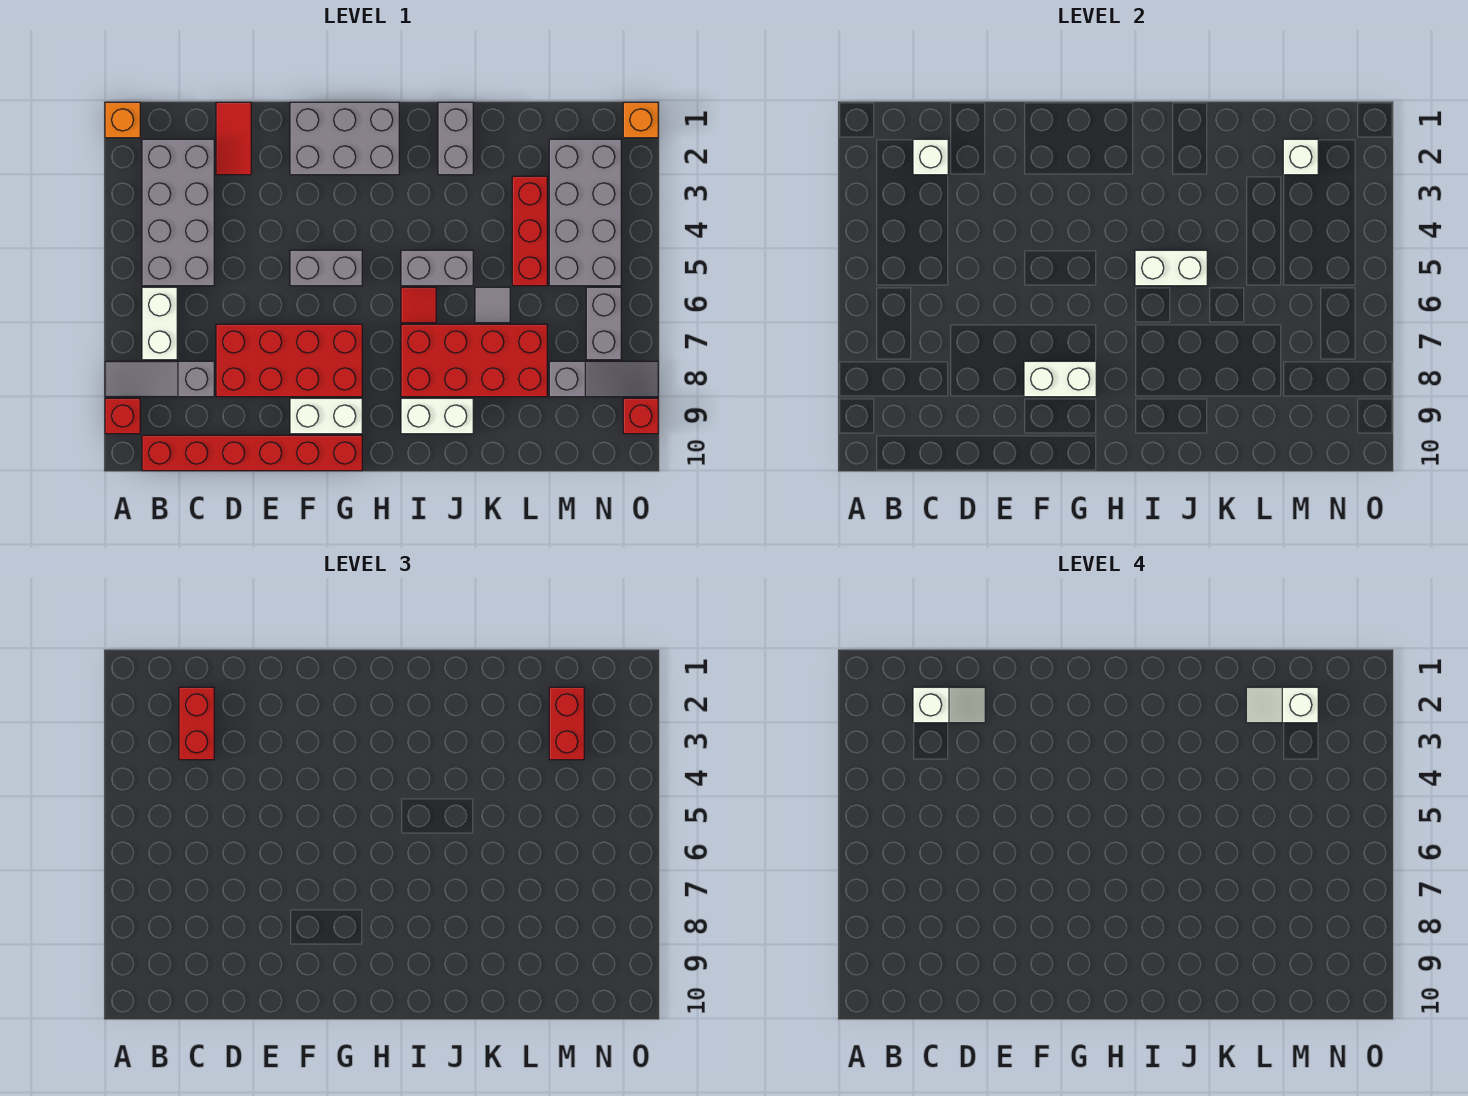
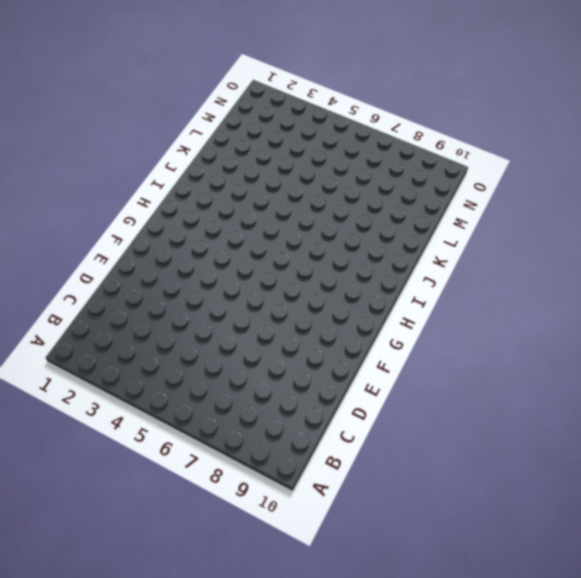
none -> orange brick A1 level 1
none -> grey slope A8:C8 level 1 top C
none -> red brick A9 level 1
none -> grey brick B2:C5 level 1

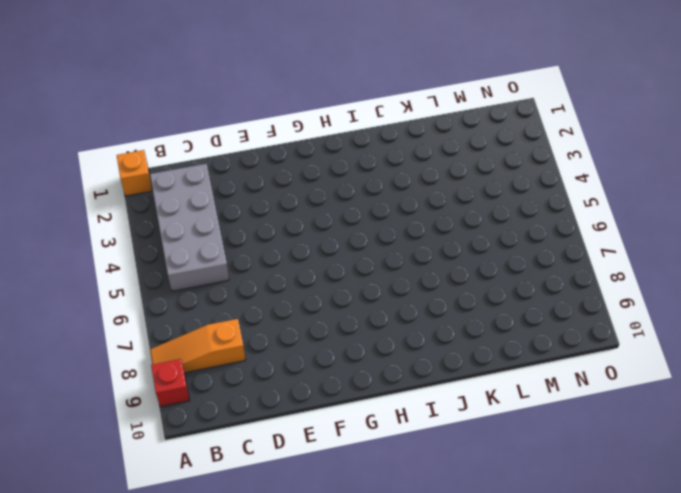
orange slope A8:C8 level 1 top C -> grey slope A8:C8 level 1 top C
none -> white brick B6:B7 level 1
none -> red brick B10:G10 level 1
none -> red tile D1:D2 level 1
none -> red brick D7:G8 level 1

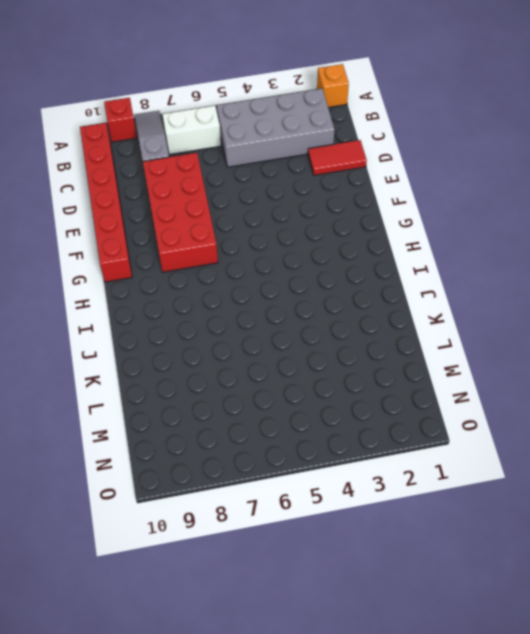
none -> grey brick F1:H2 level 1
none -> grey brick F5:G5 level 1
none -> white brick F9:G9 level 1
none -> grey brick I5:J5 level 1

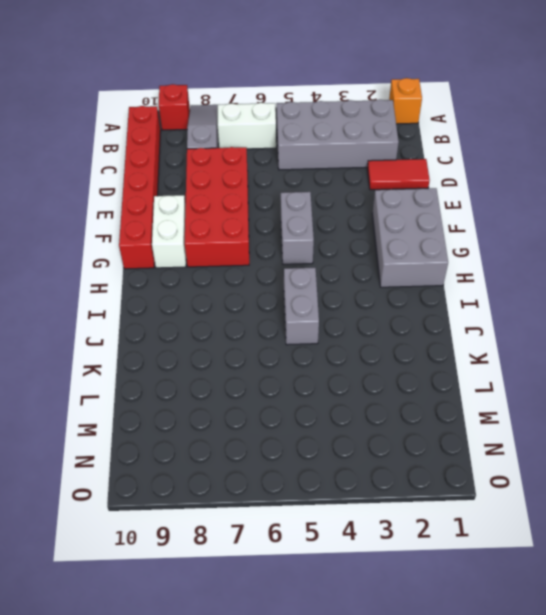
none -> red tile I6 level 1
none -> red brick I7:L8 level 1
none -> white brick I9:J9 level 1
none -> grey brick J1:J2 level 1

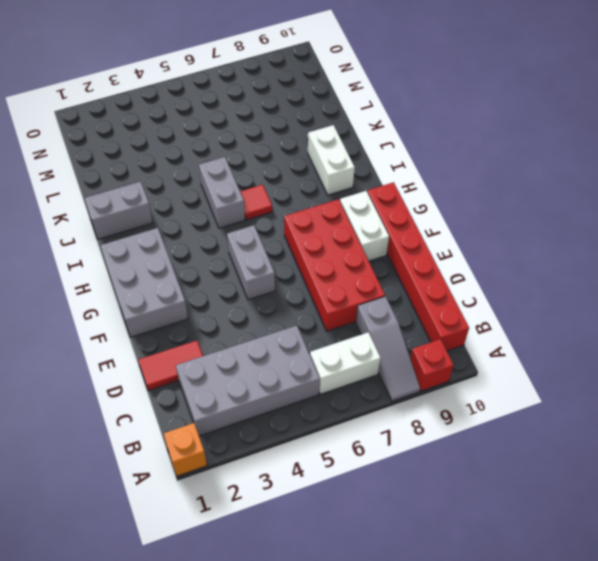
none -> red brick I7:L8 level 1
none -> grey tile K6 level 1
none -> red brick L3:L5 level 1
none -> grey brick M2:N5 level 1

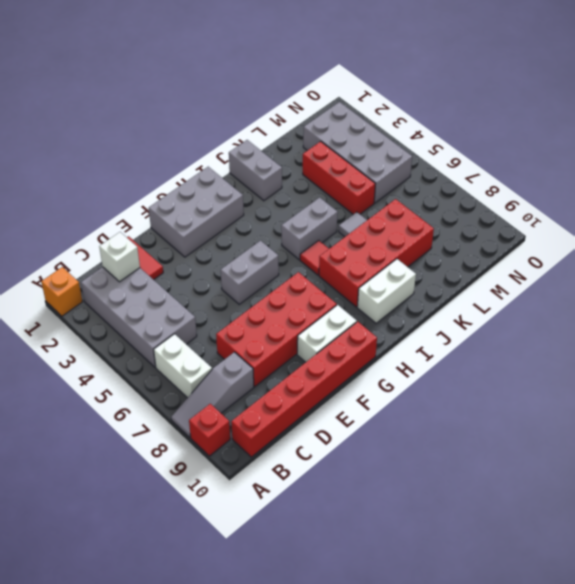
none -> grey slope M8:O8 level 1 top M
none -> grey brick N6:N7 level 1
none -> orange brick O1 level 1
none -> red brick O9 level 1

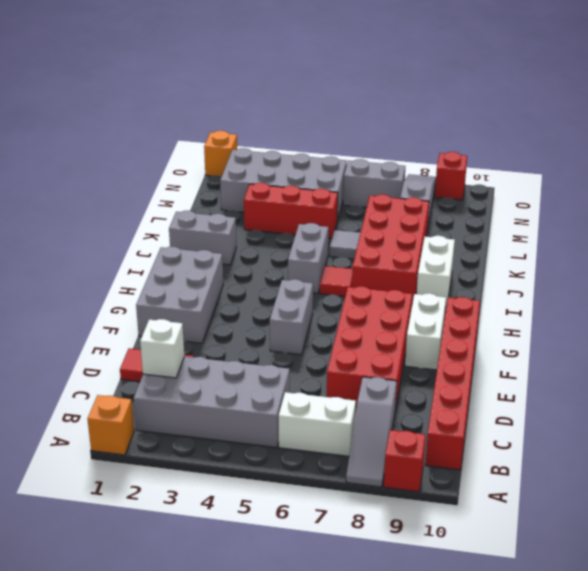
none -> white brick F8:G8 level 2
none -> white brick I5:J5 level 2
none -> white brick M2 level 2
none -> red brick C2:C3 level 3

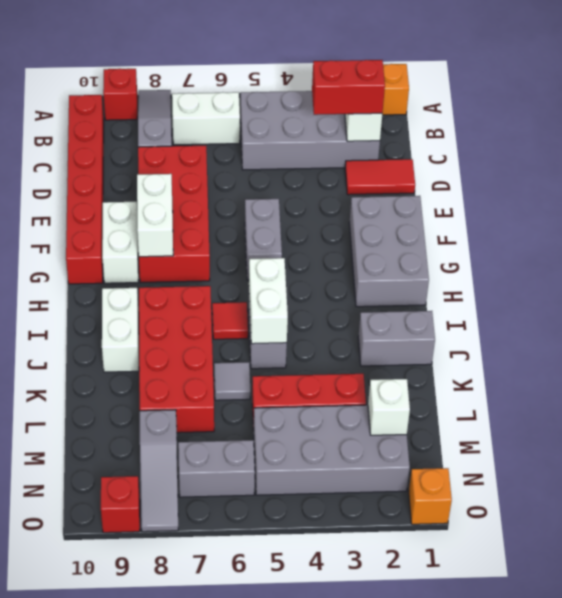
none -> red brick M2:M3 level 3
none -> white slope C2:D2 level 4 top C
none -> white slope L2:M2 level 4 top M

